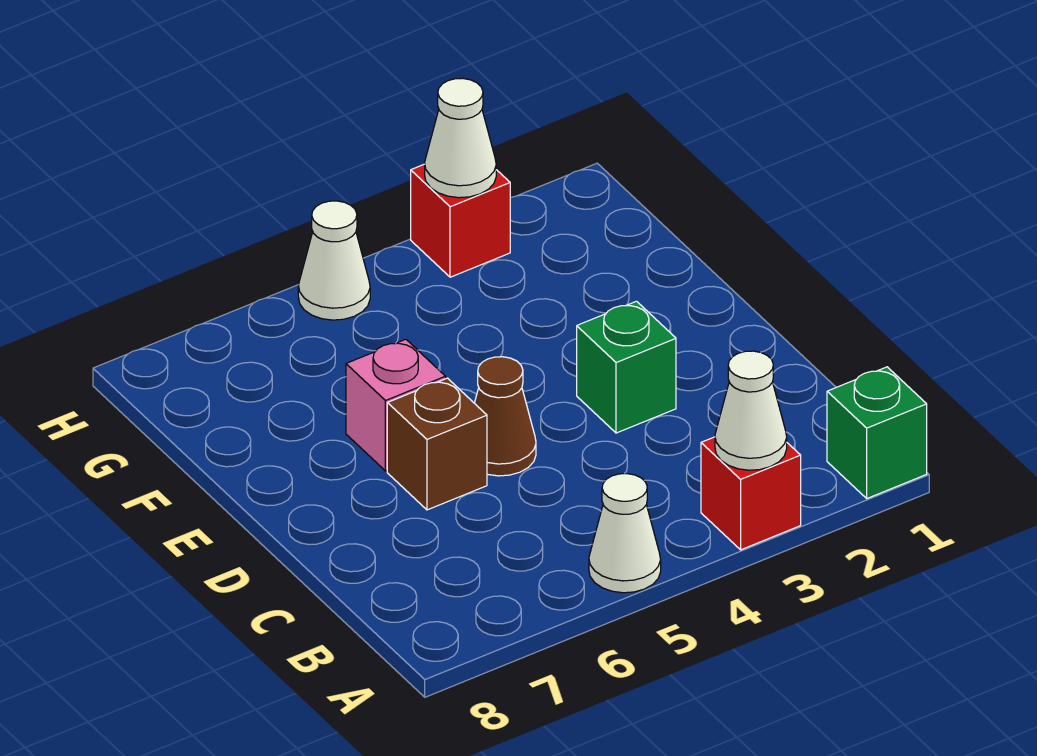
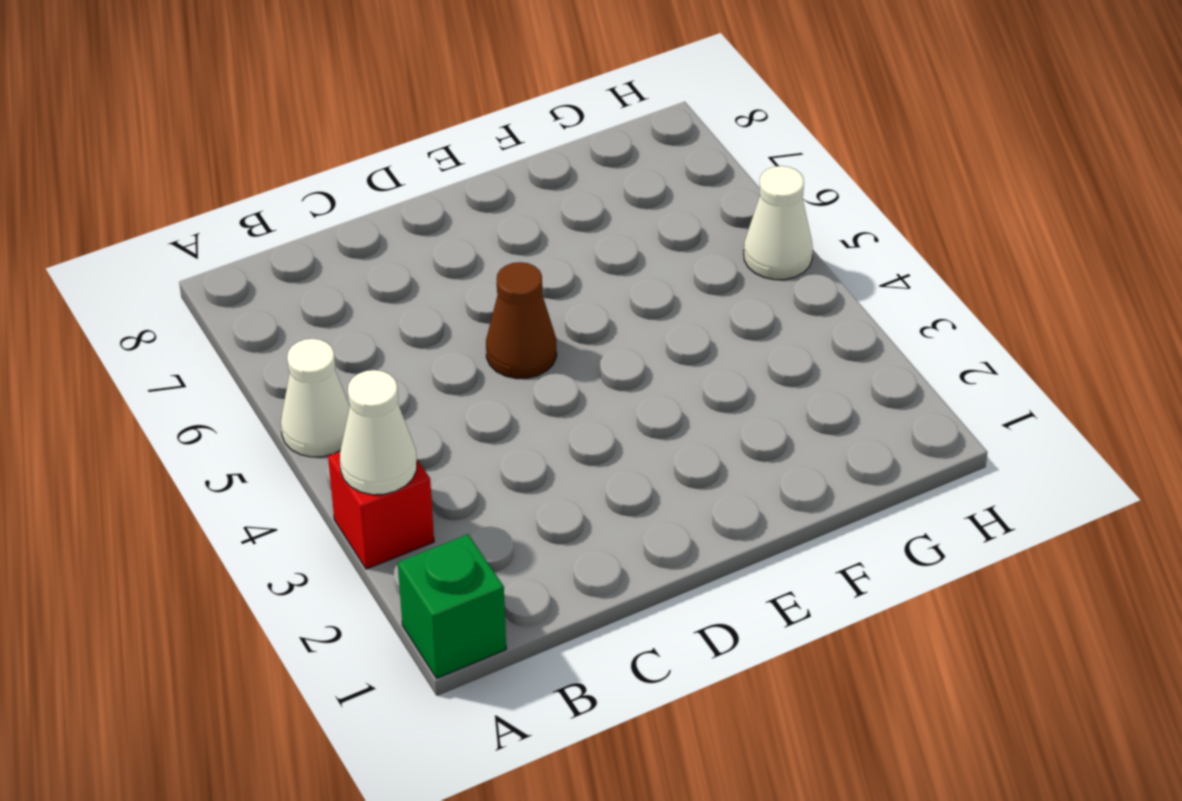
none -> green brick D3 level 1
none -> brown brick D6 level 1

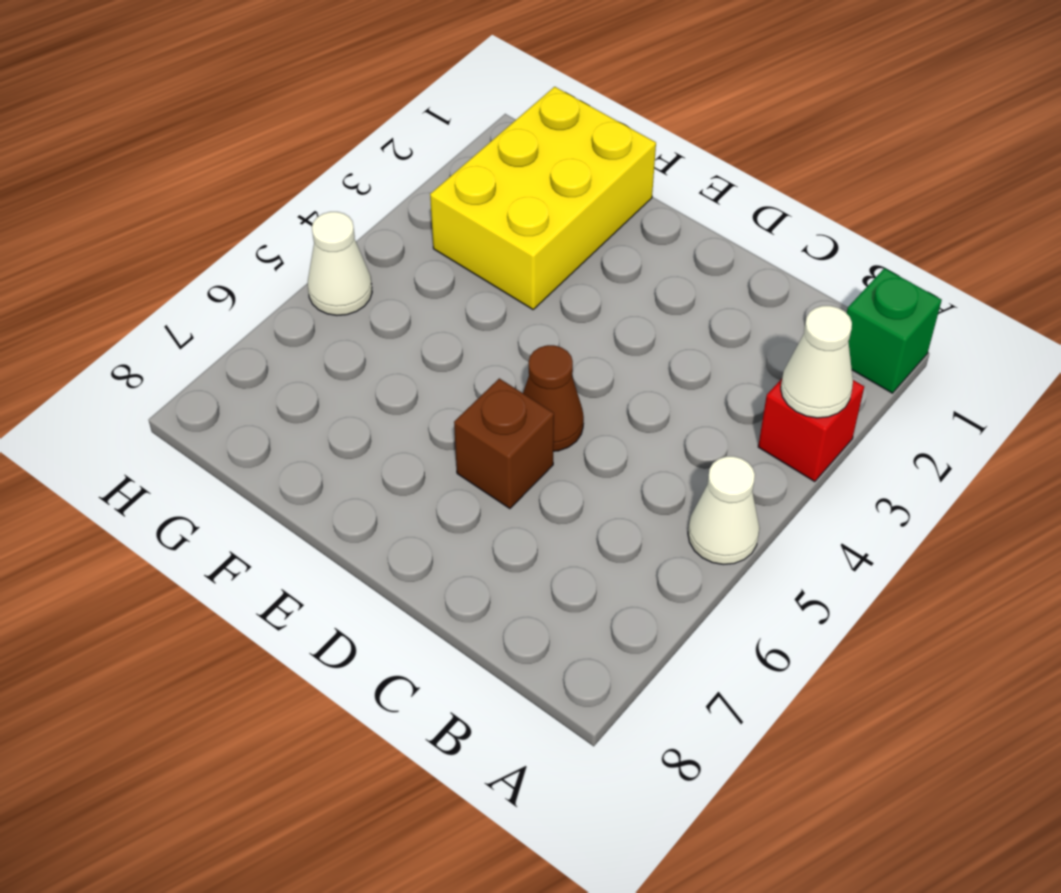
yellow brick F1:G3 level 1 -> none
none -> green brick D3 level 1
none -> pink brick E6 level 1

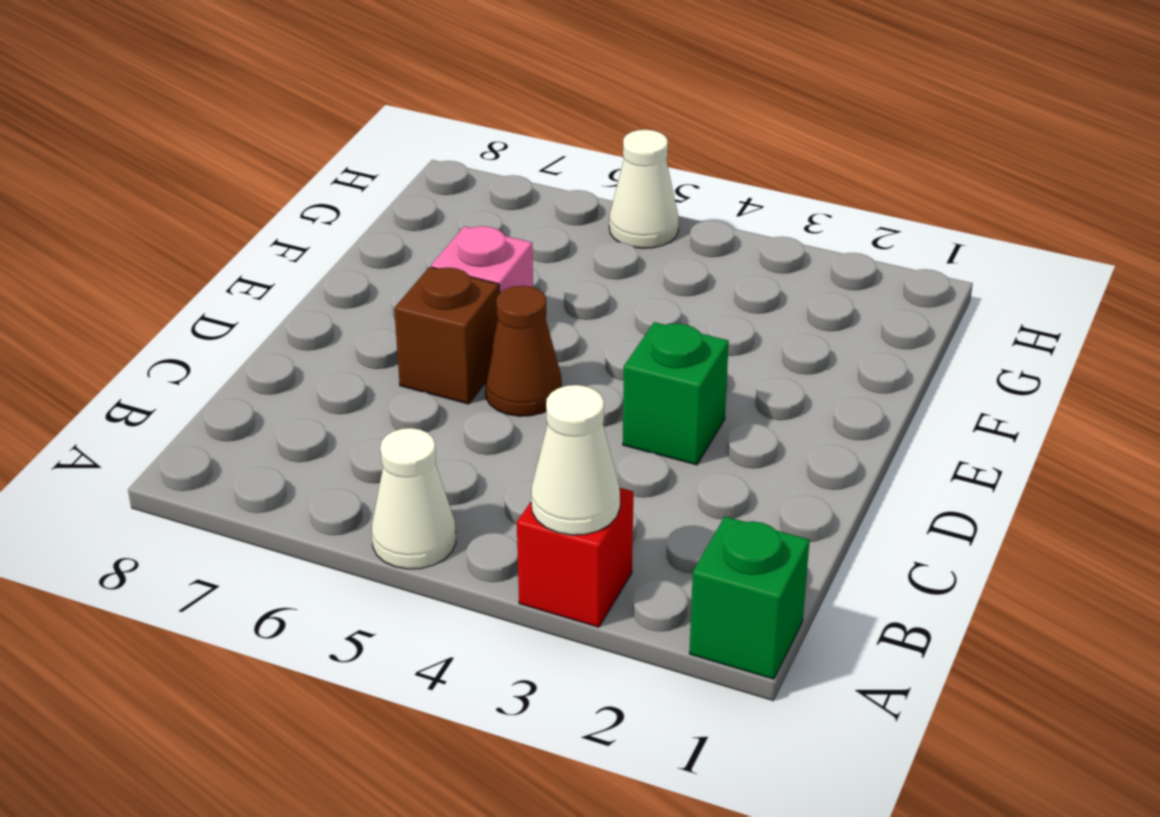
none -> red brick H3 level 1
none -> white cone H3 level 2

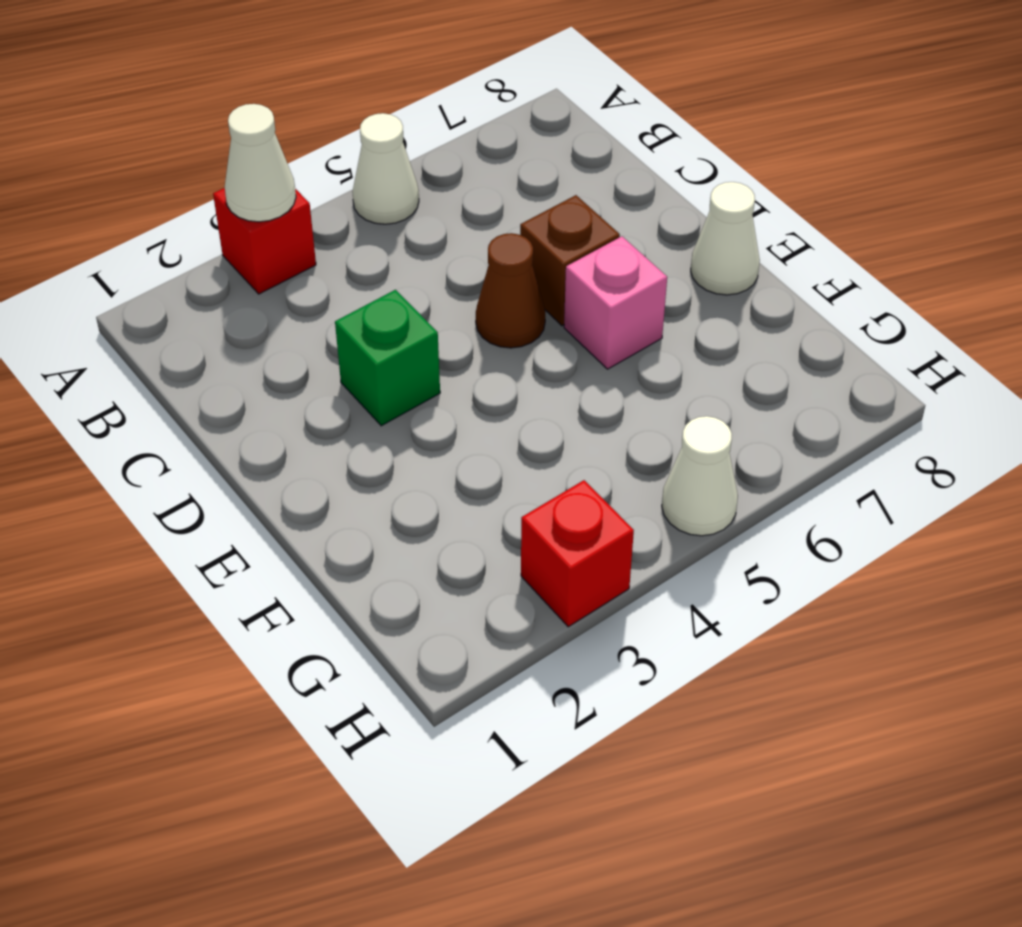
white cone E8 level 1 -> white cone H3 level 2
none -> green brick A1 level 1

